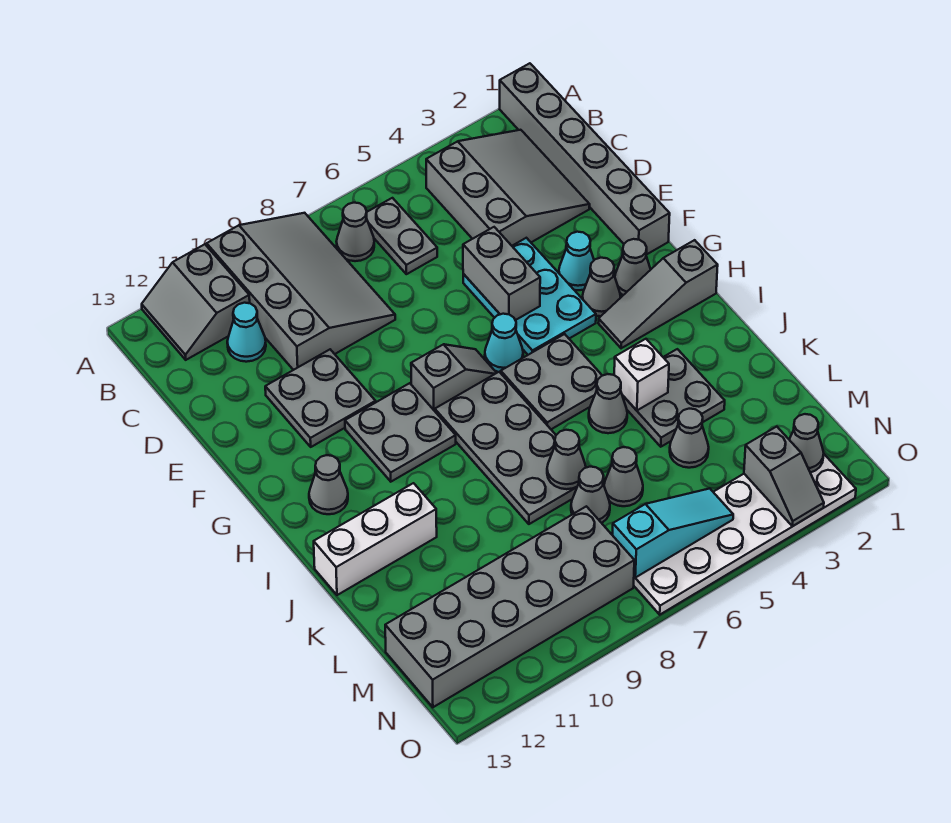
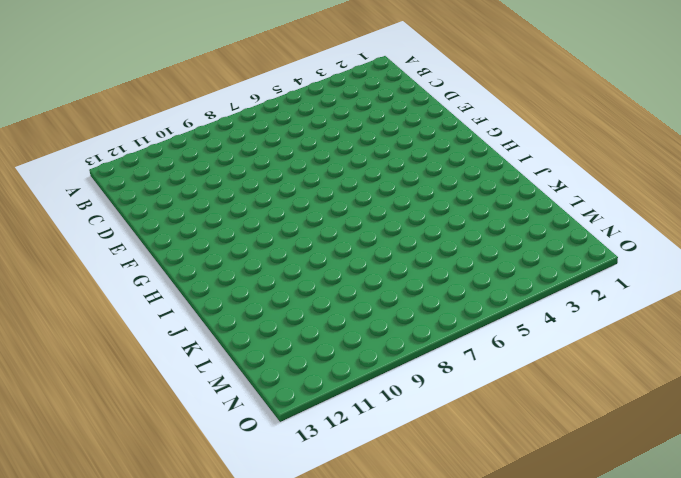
none -> grey brick A1:F1 level 1
none -> grey slope A8:D10 level 1 top 10
none -> grey slope A11:B12 level 1 top 11
none -> grey slope B2:D4 level 1 top 4

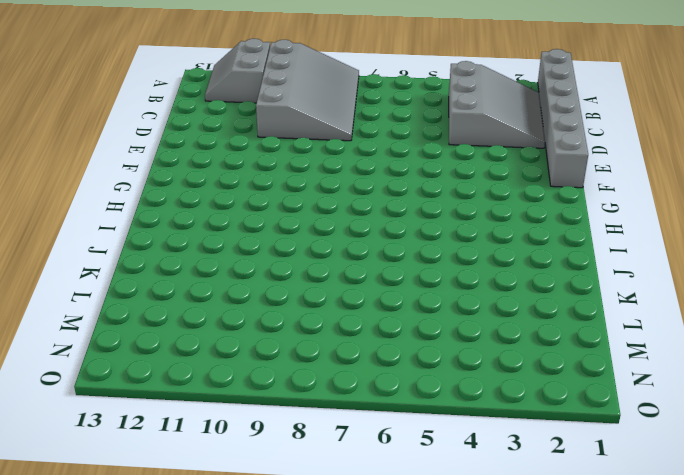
none -> grey plate B6:C6 level 1
none -> grey cone B7 level 1
none -> cyan cone C11 level 1
none -> cyan plate E4:G5 level 1

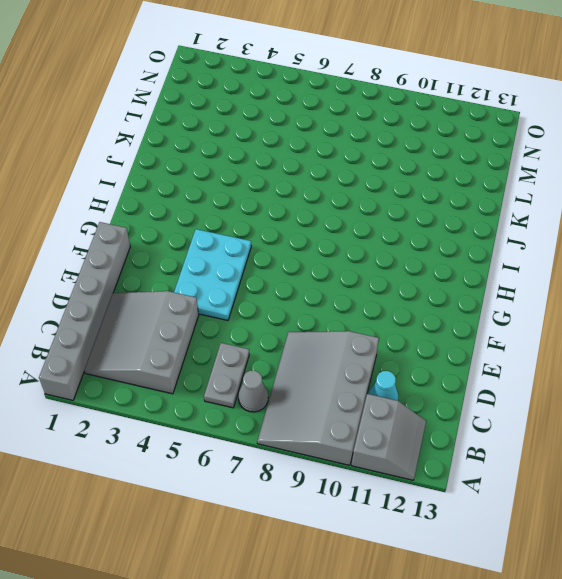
none -> grey plate E10:F11 level 1
none -> cyan cone F3 level 1
none -> grey cone G2 level 1
none -> grey cone G3 level 1

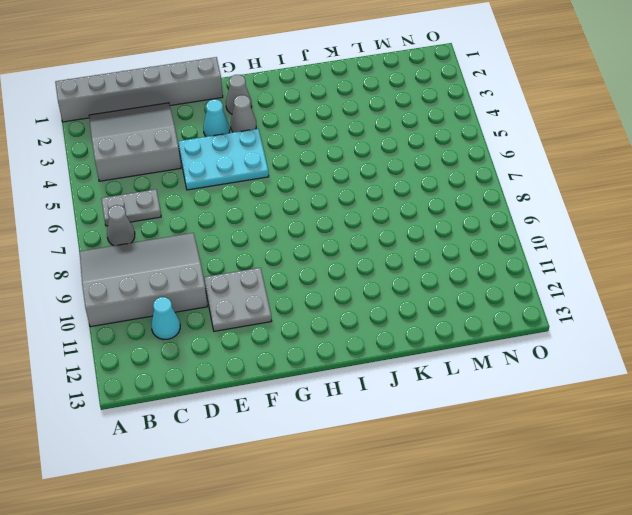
none -> grey slope A11:B12 level 1 top 11
none -> cyan cone G6 level 1
none -> grey slope G7:G8 level 1 top 8
none -> grey plate G9:H10 level 1

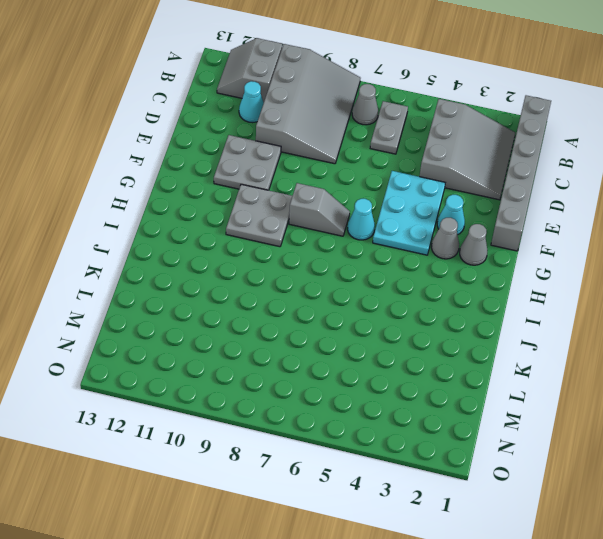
none -> grey slope H1:H3 level 1 top 1
none -> grey plate H5:I6 level 1
none -> grey plate H7:K8 level 1
none -> grey cone H12 level 1

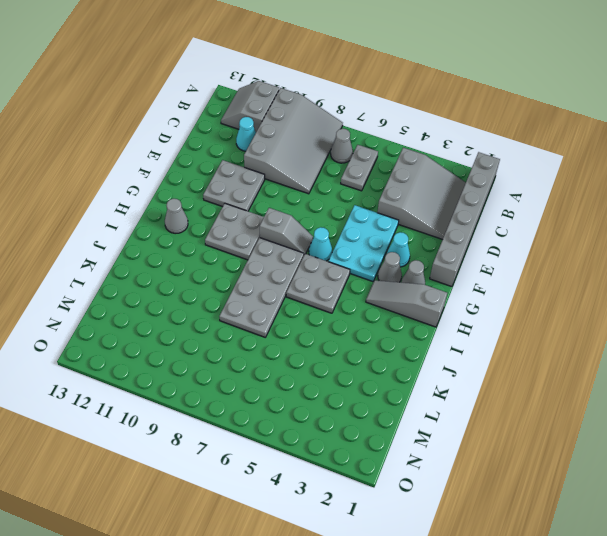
none -> grey plate J3:K4 level 1
none -> grey cone J5 level 1
none -> white brick J11:J13 level 1
none -> grey cone L4 level 1

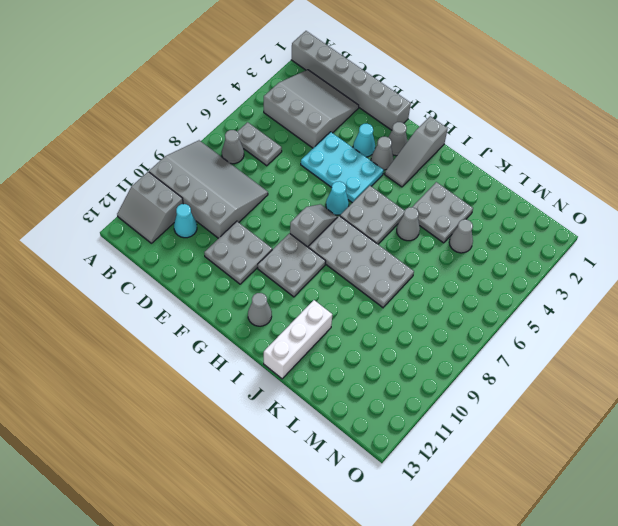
none -> grey cone L6 level 1
none -> grey cone L7 level 1
none -> grey brick M8:N13 level 1
none -> white plate N2:O7 level 1

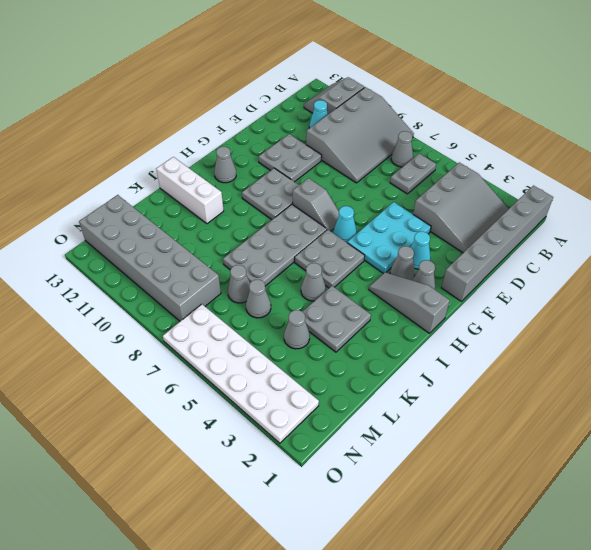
none -> grey brick E5:F5 level 2
none -> white brick J4 level 2
none -> grey cone K7 level 2
none -> grey cone N2 level 2

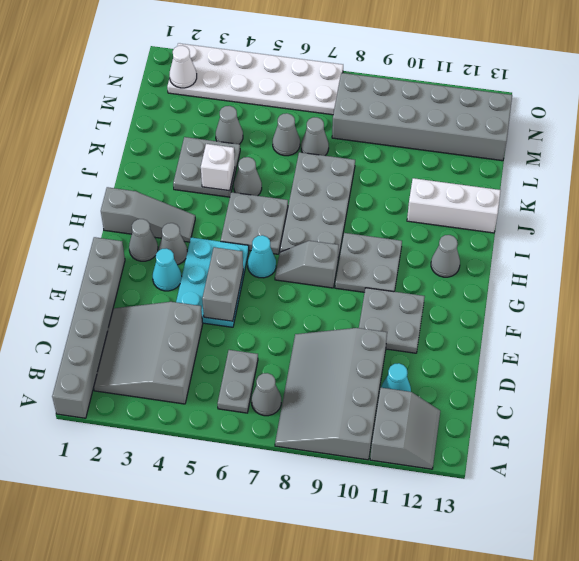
white cone N2 level 2 -> grey cone N2 level 2
none -> grey cone K7 level 2
none -> grey slope N3:O3 level 2 top N
none -> cyan slope N5:N7 level 2 top 7

